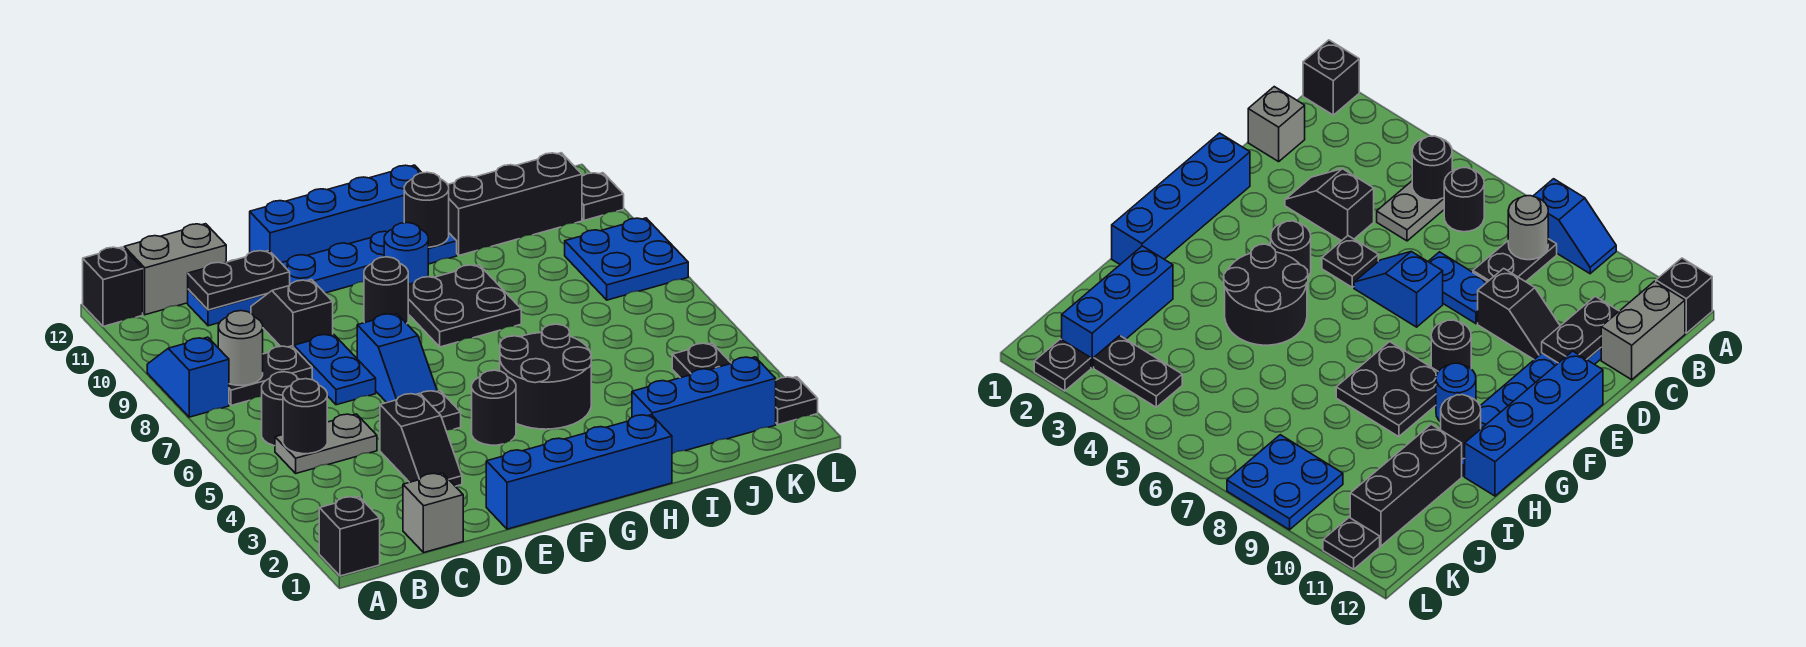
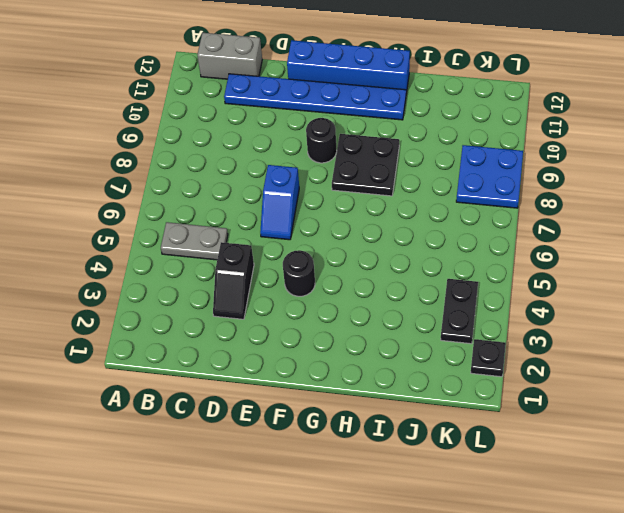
none -> black brick A1 level 1
none -> blue slope A8:A9 level 1 top 8
none -> black brick A12 level 1
none -> black round brick B6 level 1

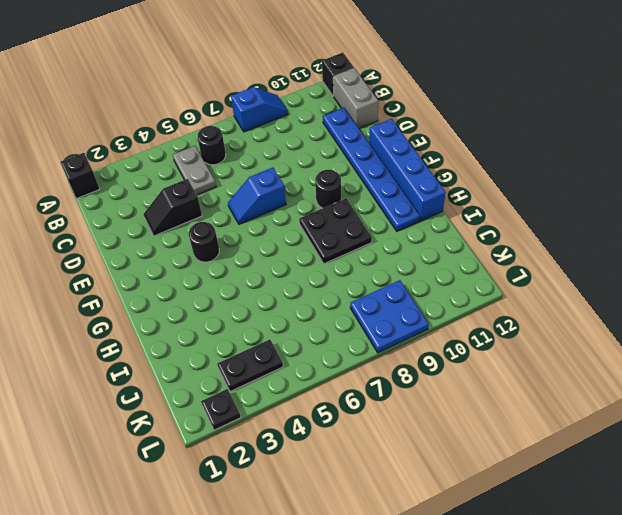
none -> black plate B8:C8 level 1
none -> grey brick C1 level 1
none -> blue plate D7:D8 level 1
none -> black slope D9:D10 level 1 top 9

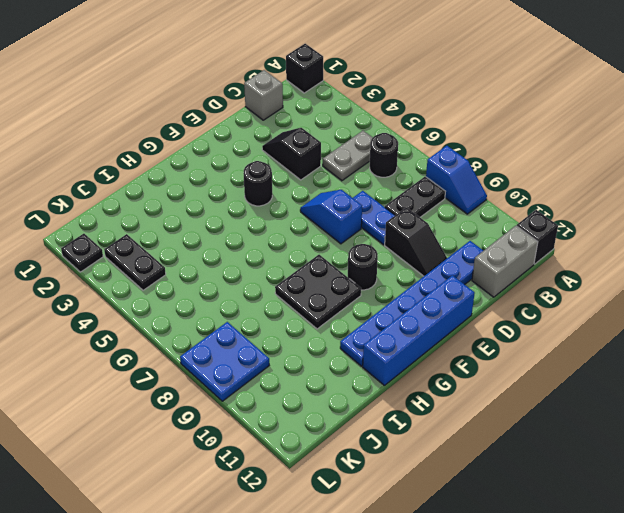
none -> blue brick E1:H1 level 1
none -> black plate E5 level 1
none -> black round brick G4:H5 level 1
none -> blue round brick G10 level 1

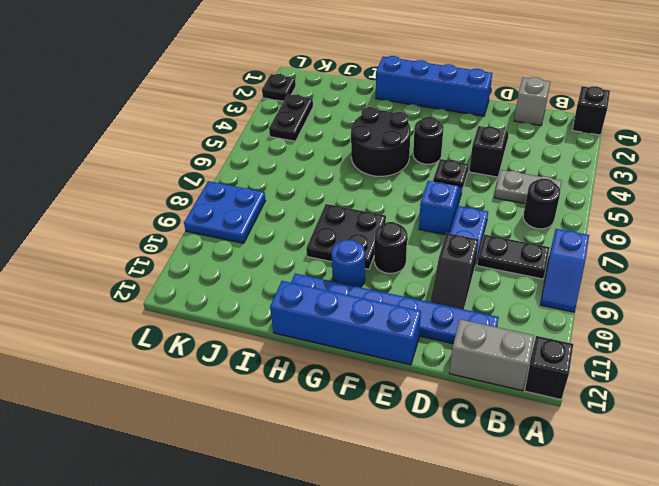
none -> blue brick I2:K2 level 1
none -> black brick I11:K11 level 1
none -> black plate L11 level 1
none -> black round brick B5 level 2

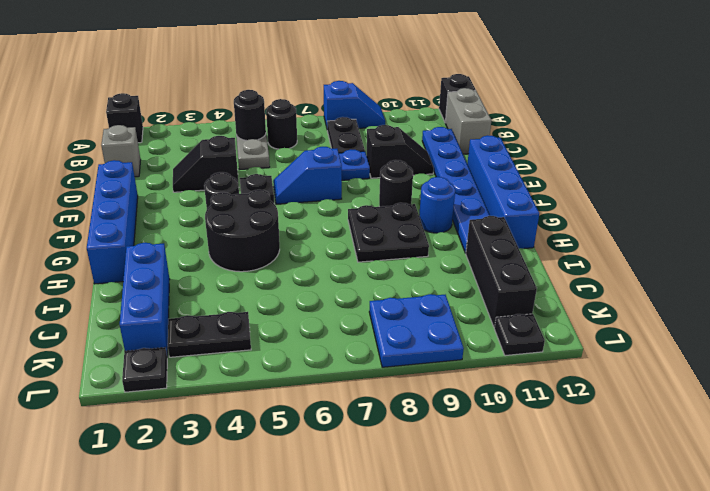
none -> grey round brick B8 level 2
none -> black plate C11:D11 level 2
none -> black round brick H11 level 2

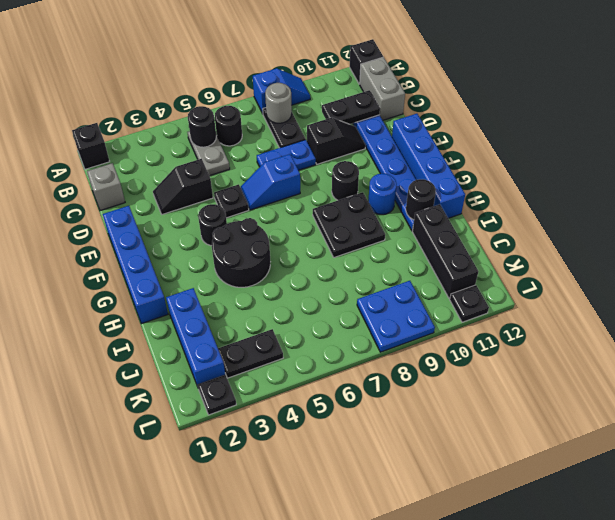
black plate C10:C11 level 2 -> black plate C11:D11 level 2

